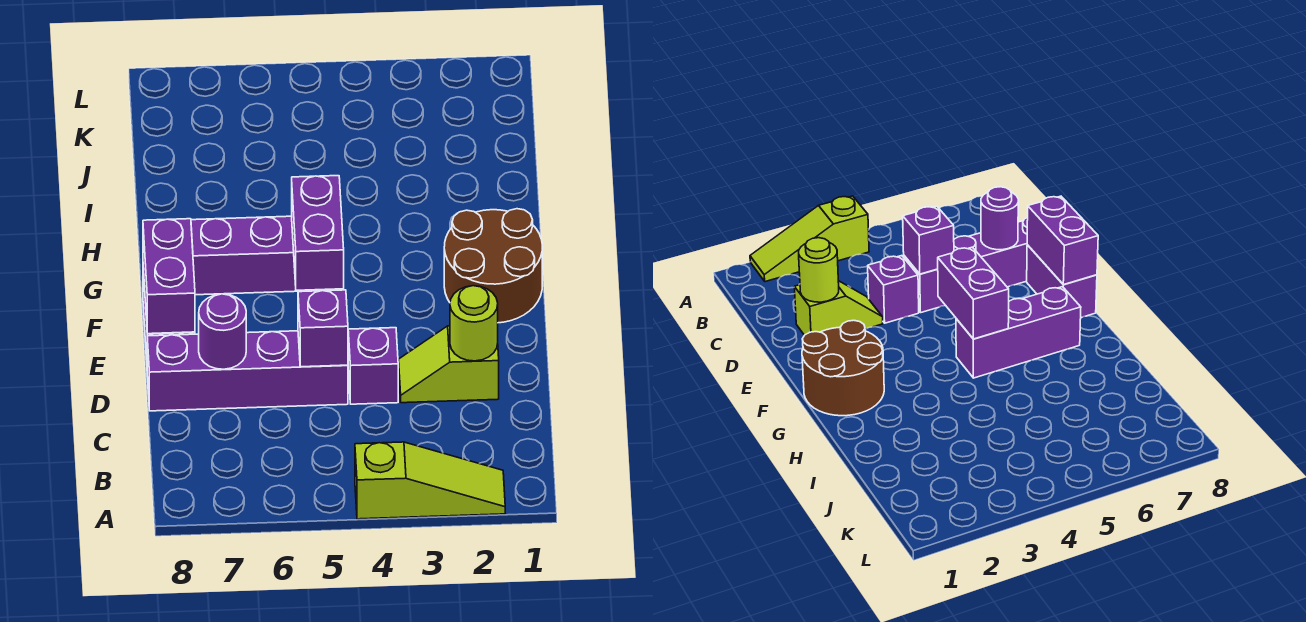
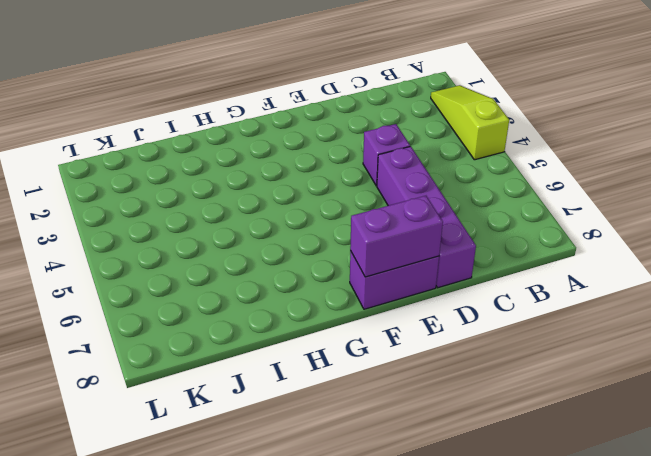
none -> lime slope D2:D3 level 1 top 2
none -> brown round brick F1:G2 level 1
none -> purple brick G5:G7 level 1

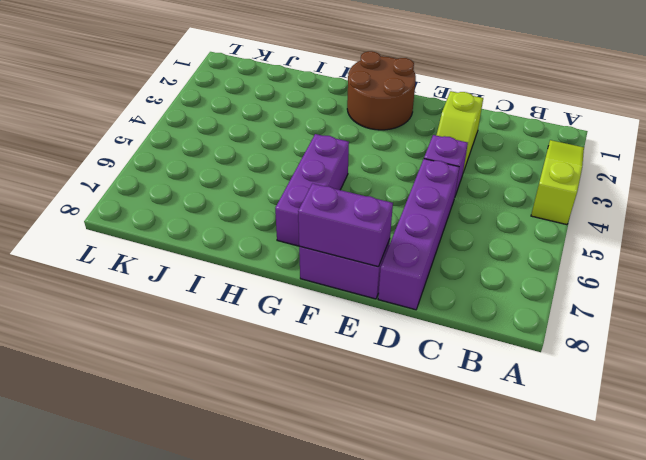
none -> lime round brick D2 level 2
none -> purple brick D5 level 2
none -> purple round brick D7 level 2

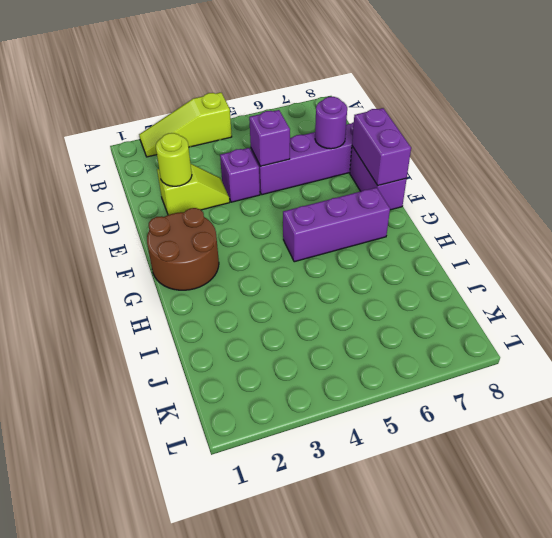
none -> purple brick F5:G5 level 2

